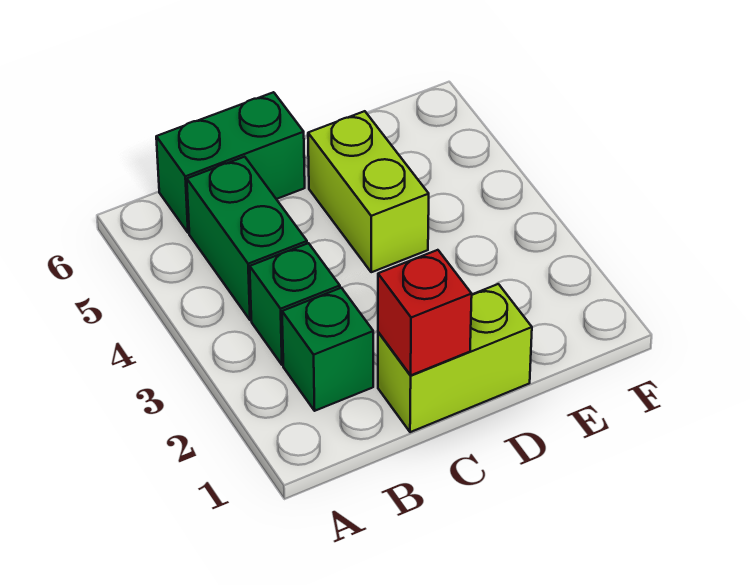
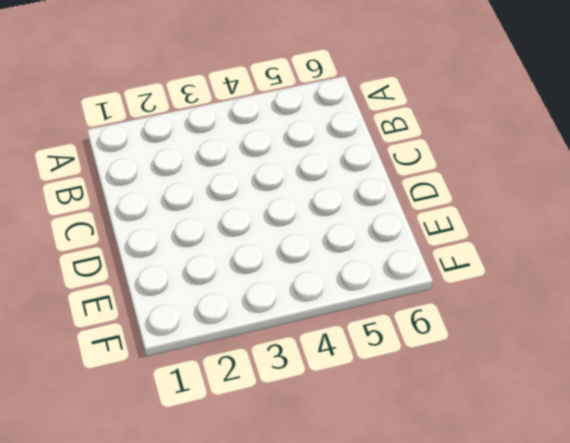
none -> green brick B2 level 1
none -> green brick B3 level 1

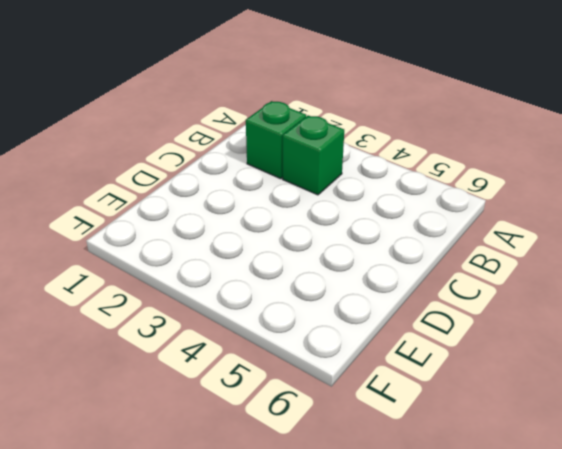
none -> green brick B4:B5 level 1
none -> green brick B6:C6 level 1

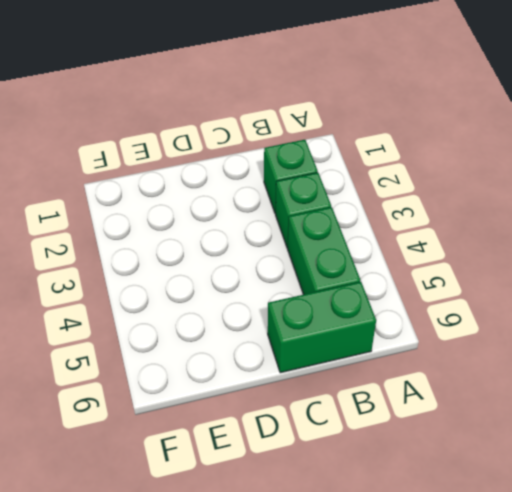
none -> lime brick C1:D1 level 1
none -> lime brick D4:D5 level 1

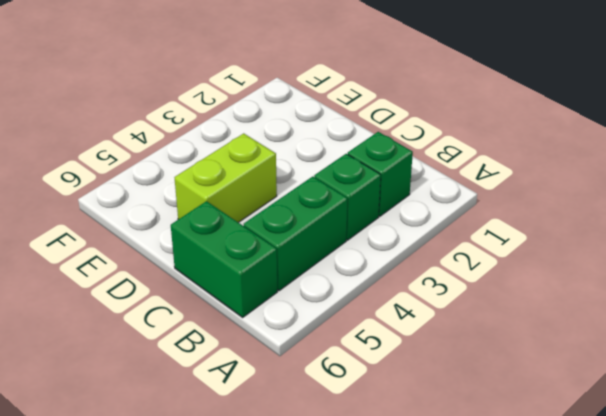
none -> lime brick C1:D1 level 1
none -> red brick C1 level 2

